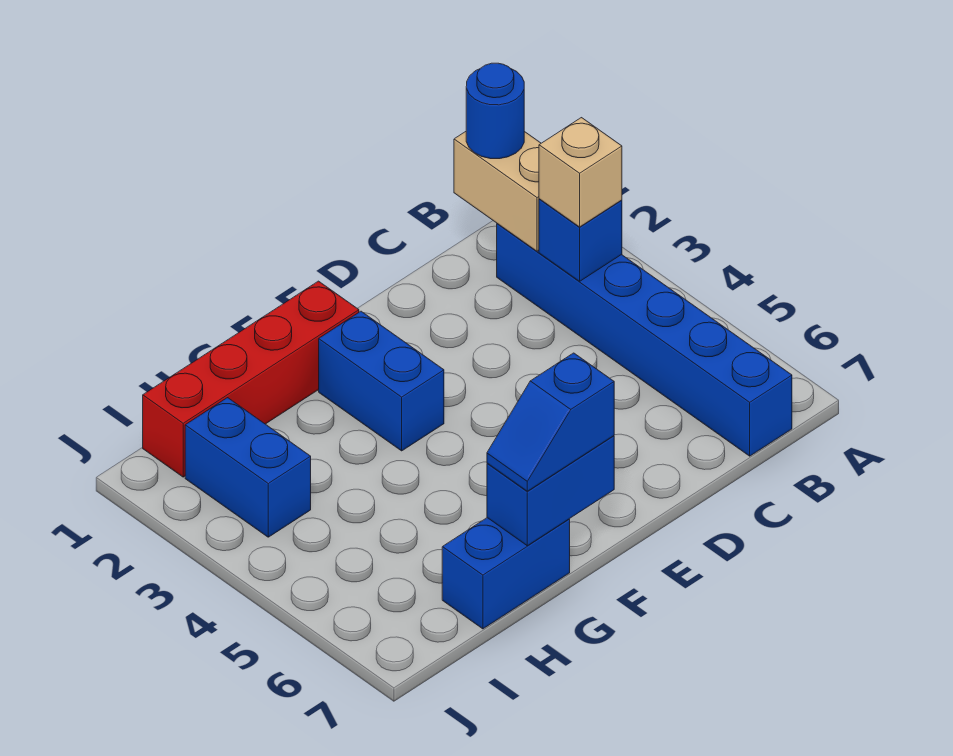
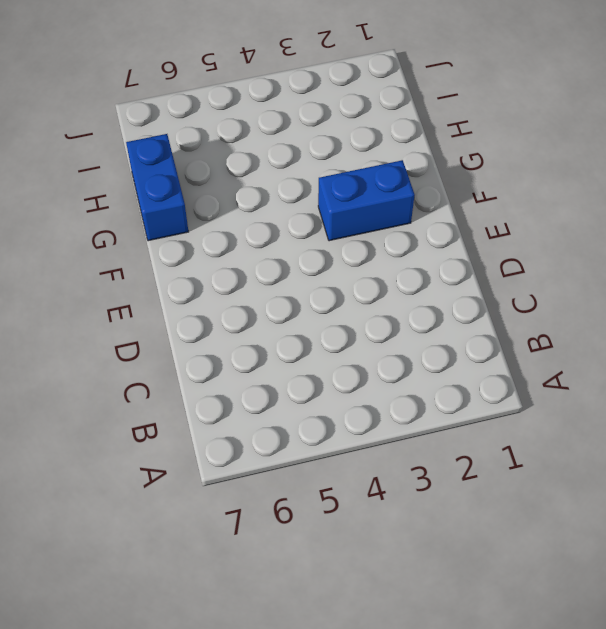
none -> blue brick B2:B7 level 1
none -> red brick F1:I1 level 1

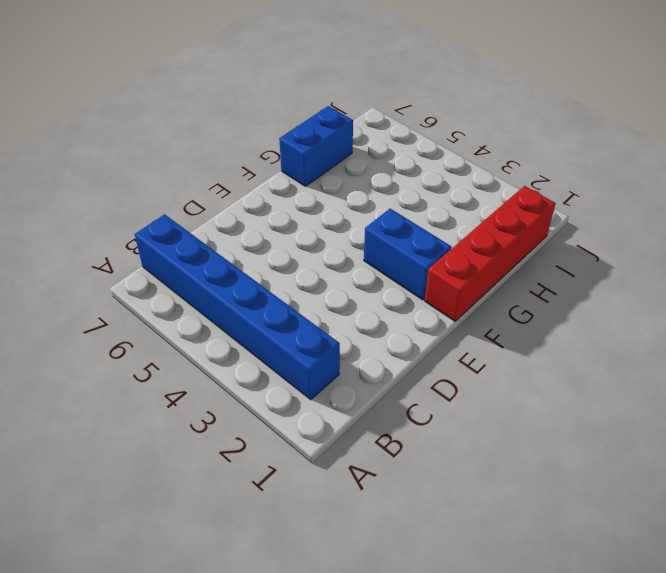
none -> blue brick I2:I3 level 1
none -> tan brick B1:B2 level 2

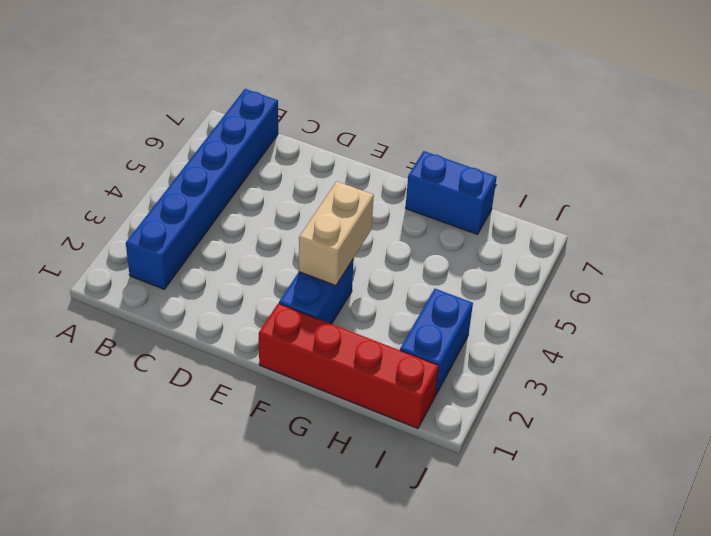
tan brick F3:F4 level 2 -> tan brick B1:B2 level 2
none -> blue brick B3 level 2
none -> blue brick F7:G7 level 2

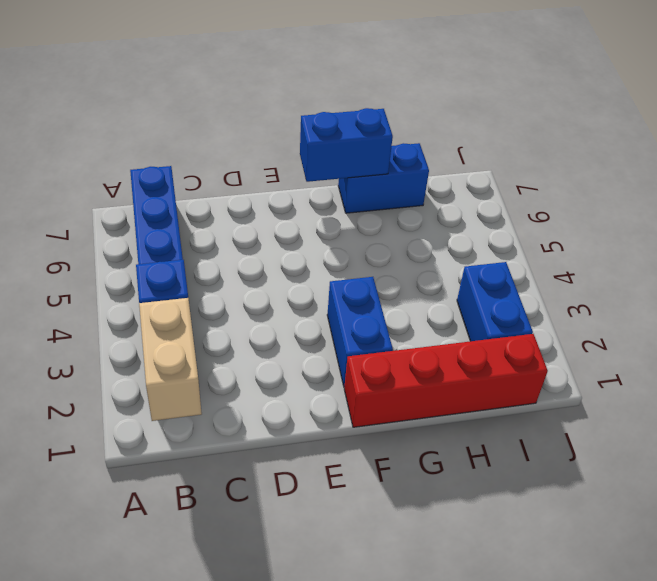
none -> blue round brick B1 level 3
none -> tan brick B3 level 3

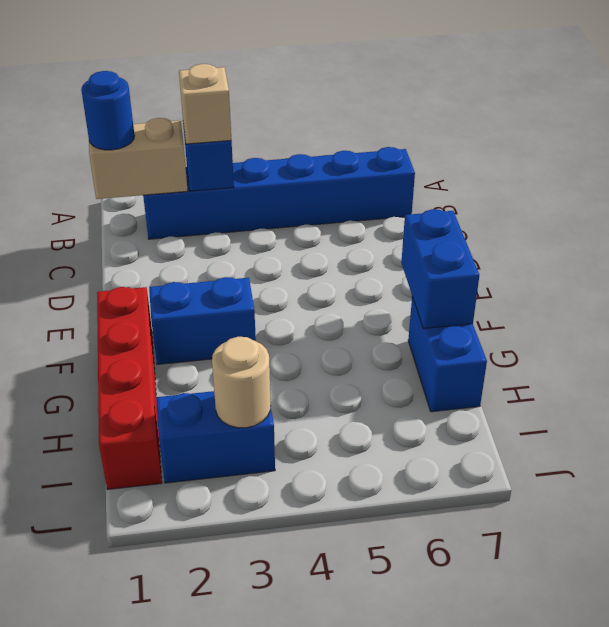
tan round brick I3 level 2 -> none
none -> blue slope F7:G7 level 3 top F

